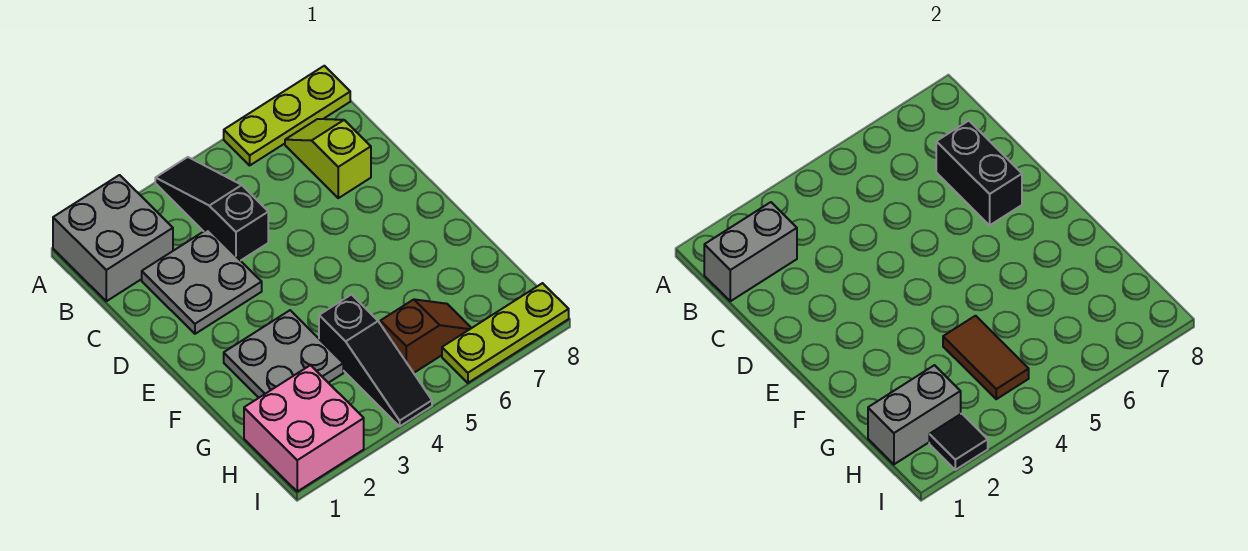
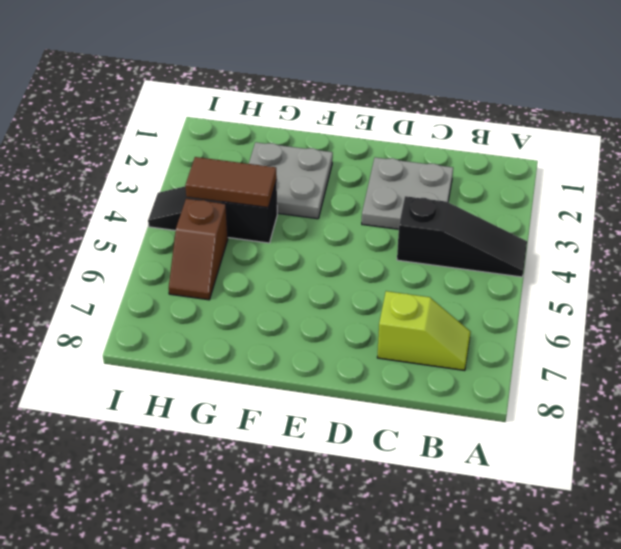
none -> grey brick A1:B2 level 1
none -> lime plate A6:A8 level 1
none -> pink brick H1:I2 level 1

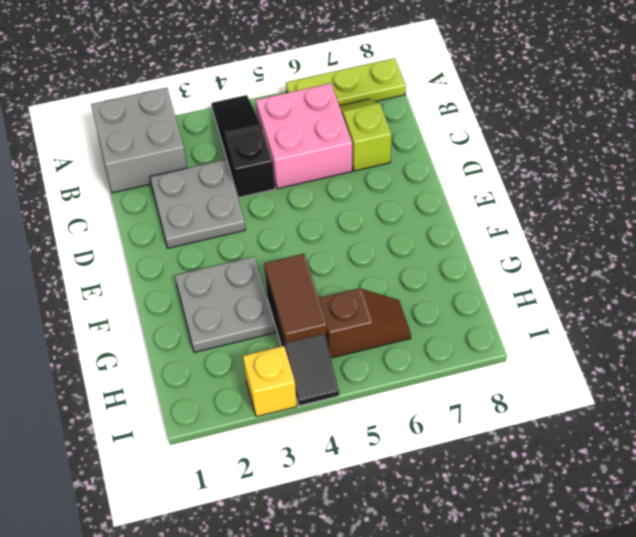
pink brick B5:C6 level 1 -> pink brick H1:I2 level 1
yellow brick I3 level 1 -> none
none -> lime plate I6:I8 level 1
none -> grey brick B1:B2 level 2
none -> black brick C7:D7 level 2

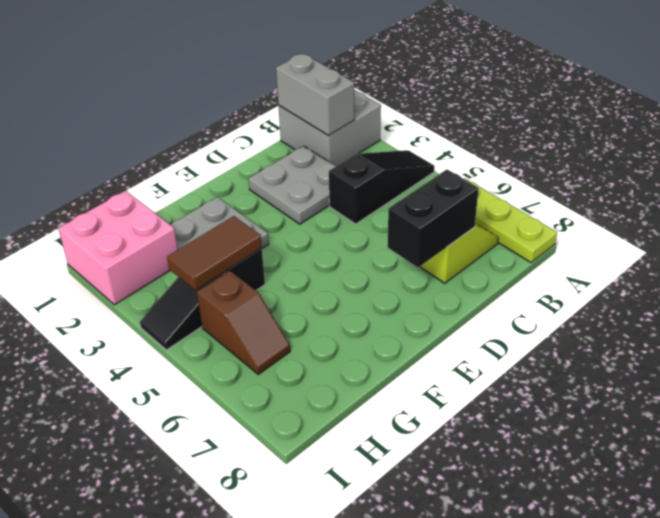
none -> lime plate I6:I8 level 1
none -> grey brick H1:H2 level 2
none -> black tile I2 level 2

